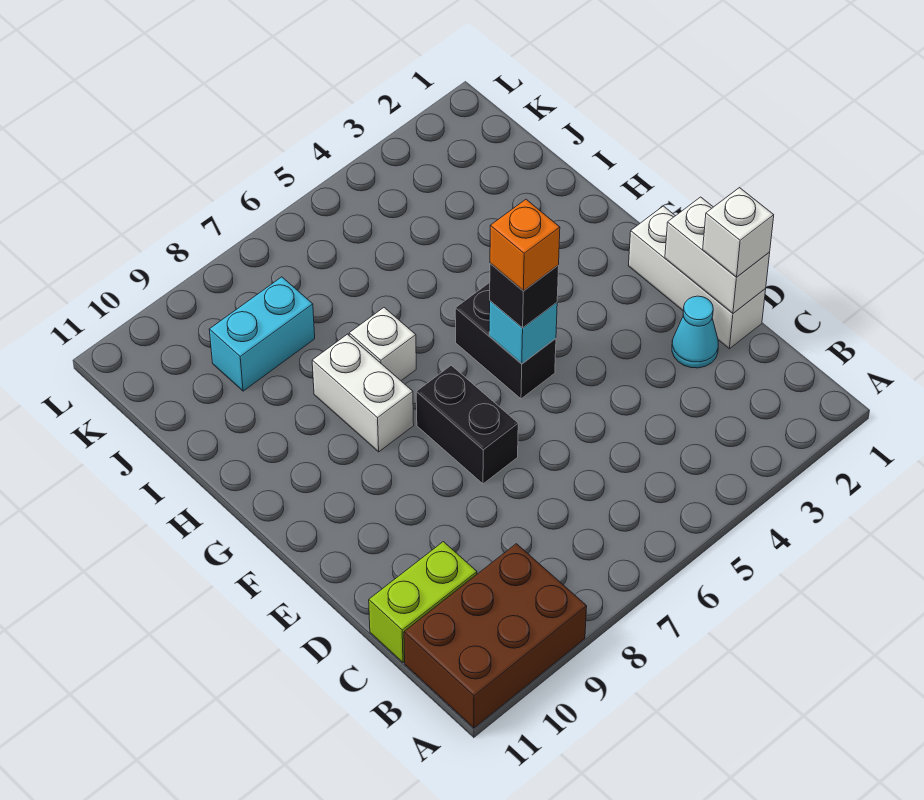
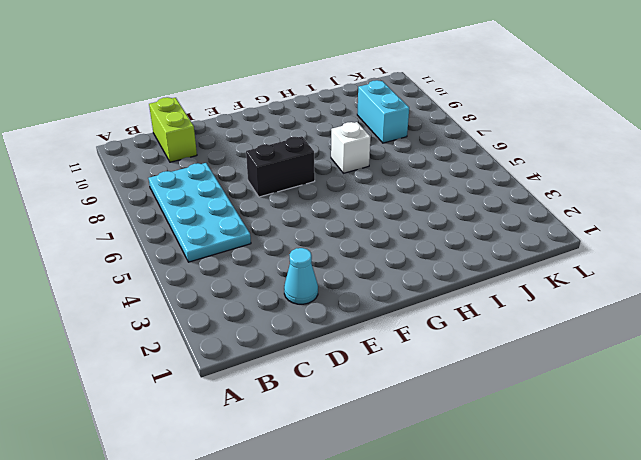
cyan plate B5:C8 level 1 -> none
none -> brown brick A9:B11 level 1
none -> white brick D1:F1 level 1
none -> black brick F5:G5 level 1

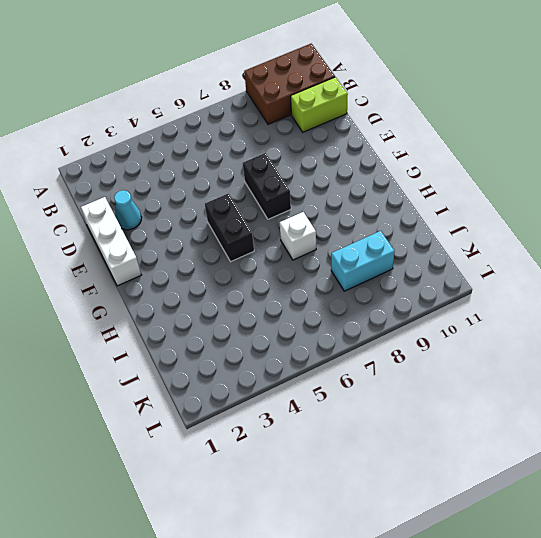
none -> white brick G8:H8 level 1
none -> white brick D1:E1 level 2
none -> cyan brick F5 level 2

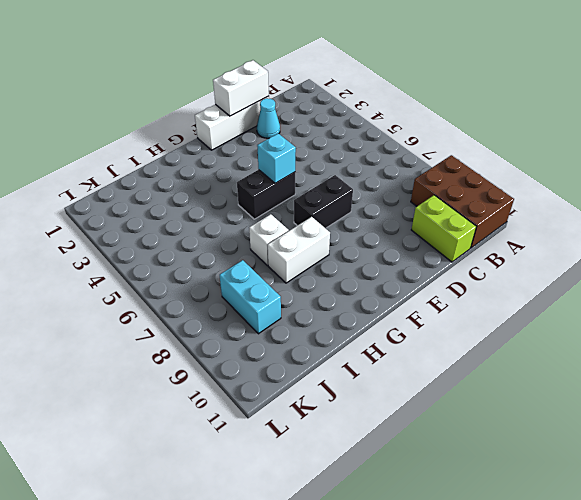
none -> white brick D1 level 3
none -> black brick F5 level 3
none -> orange brick F5 level 4

